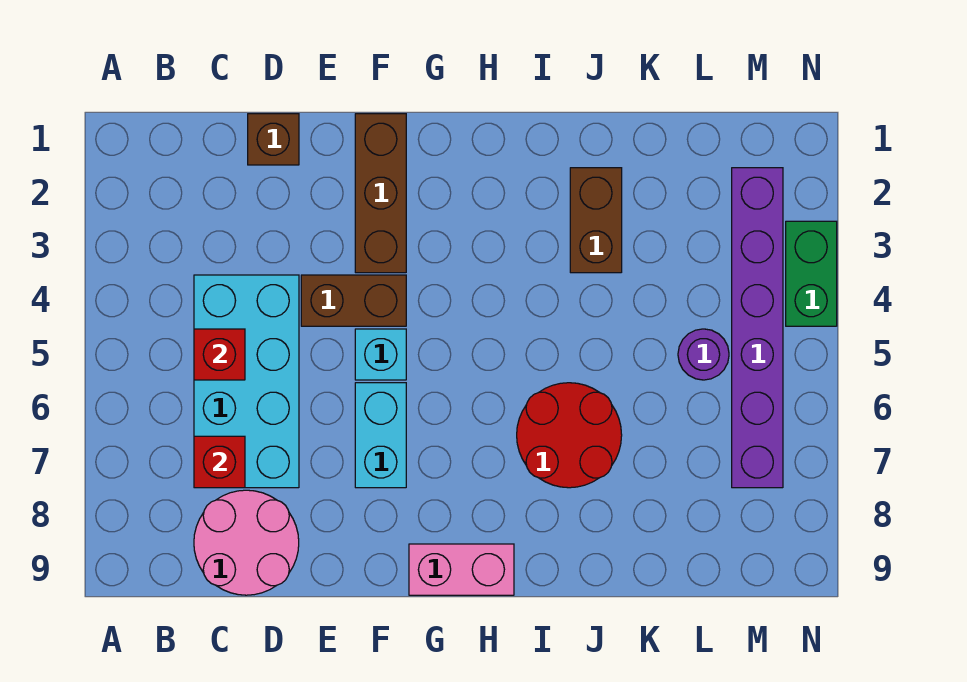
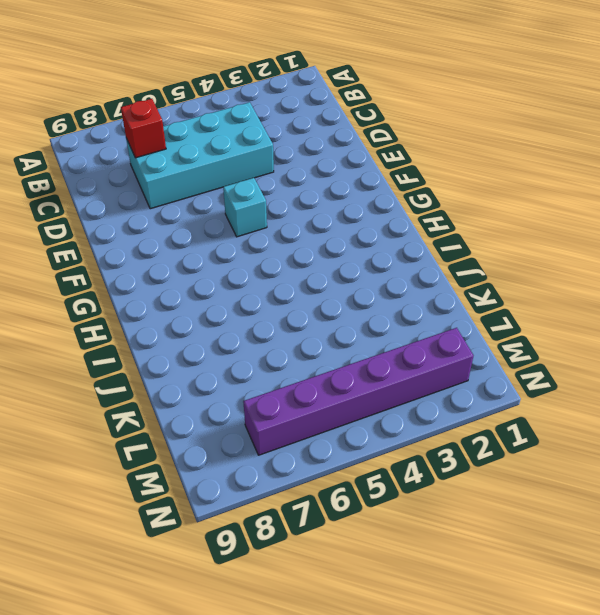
none -> pink round brick C8:D9 level 1
none -> brown brick D1 level 1
none -> brown brick E4:F4 level 1

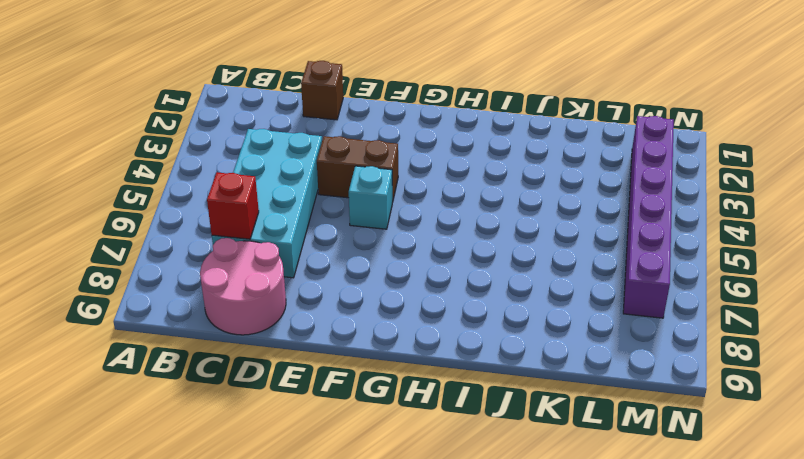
none -> brown brick F1:F3 level 1
none -> cyan brick F6:F7 level 1
none -> pink brick G9:H9 level 1

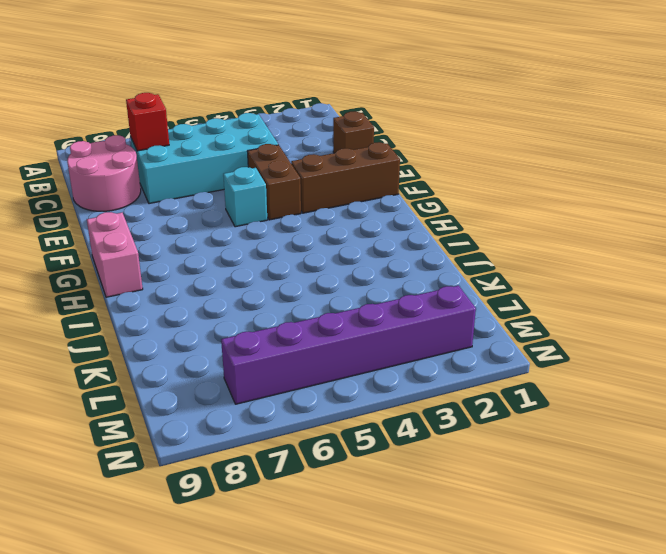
none -> cyan brick F6:F7 level 1
none -> red round brick I6:J7 level 1
none -> brown brick J2:J3 level 1

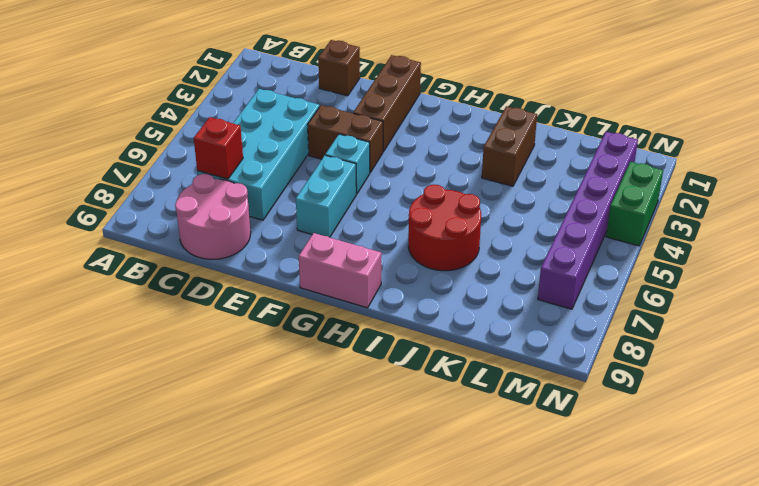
none -> purple round brick L5 level 1
none -> red brick C5 level 2

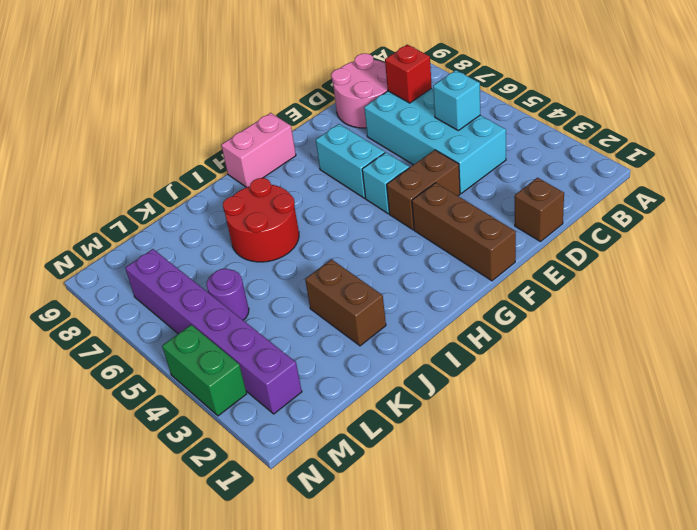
cyan brick C5 level 2 -> red brick C5 level 2

